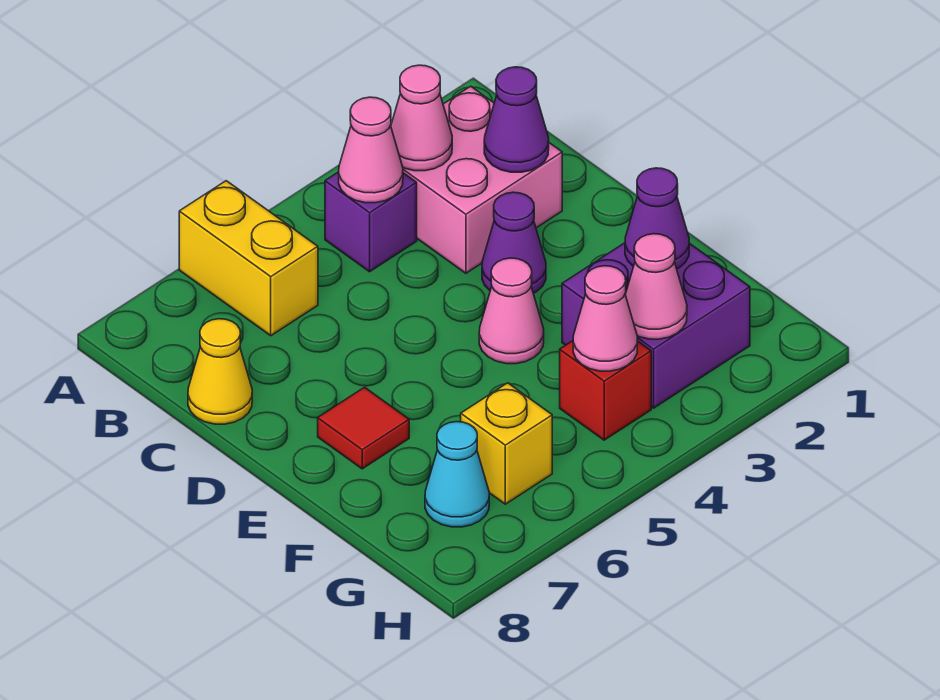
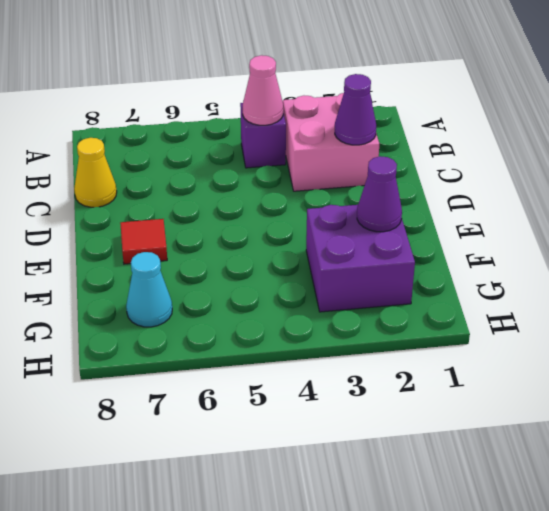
none -> yellow brick A6:B6 level 1
none -> purple cone D3 level 1
none -> pink cone E4 level 1

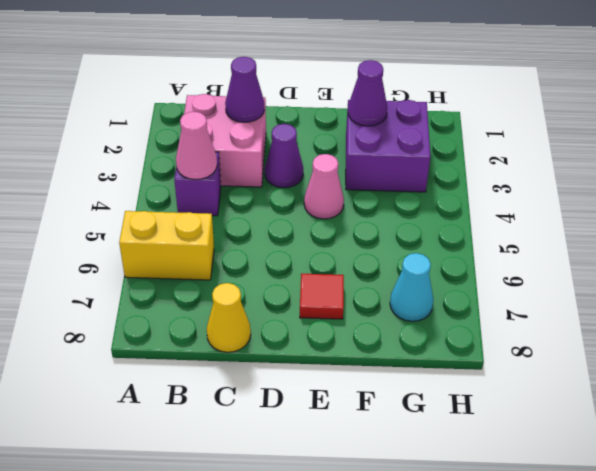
none -> red brick G4 level 1
none -> yellow brick G6 level 1
none -> pink cone B3 level 2

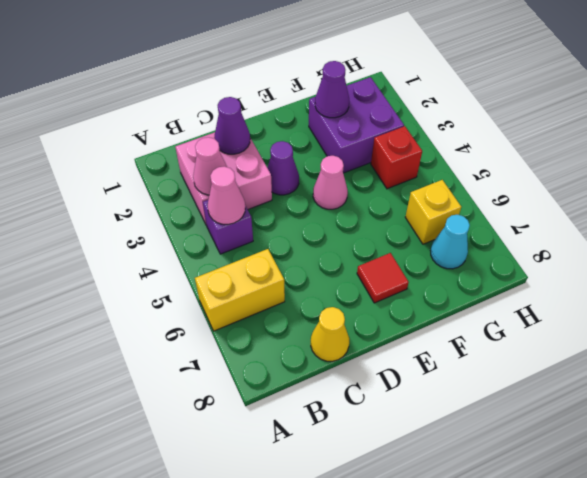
none -> pink cone G3 level 2
none -> pink cone G4 level 2

